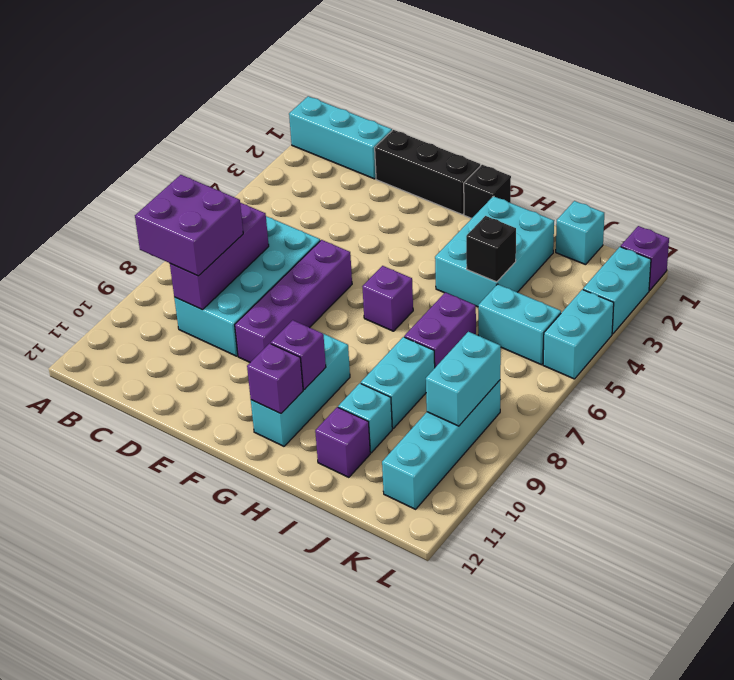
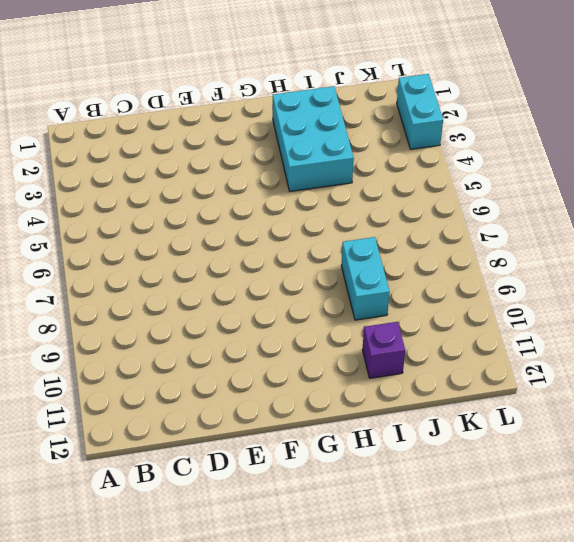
none -> cyan brick A1:C1 level 1
none -> cyan brick C6:D9 level 1
none -> black brick D1:F1 level 1

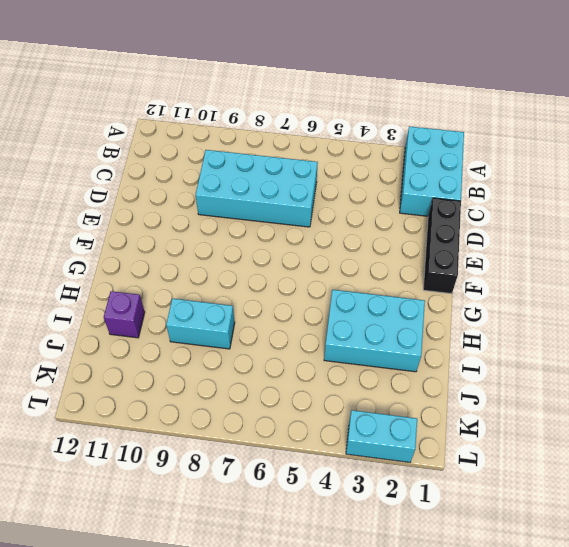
cyan brick A1:C2 level 1 -> cyan brick A1:C1 level 1
none -> purple brick E6:E9 level 1
none -> black brick G1 level 1
none -> purple brick G6 level 1

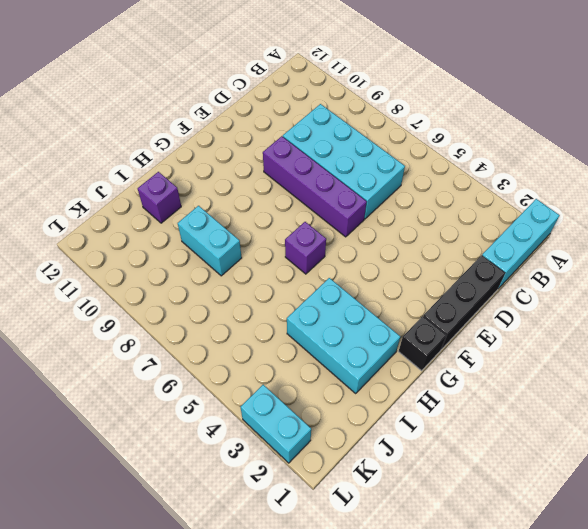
none -> cyan brick G9:G11 level 1
none -> purple brick I6:I7 level 1
none -> cyan brick I10 level 1

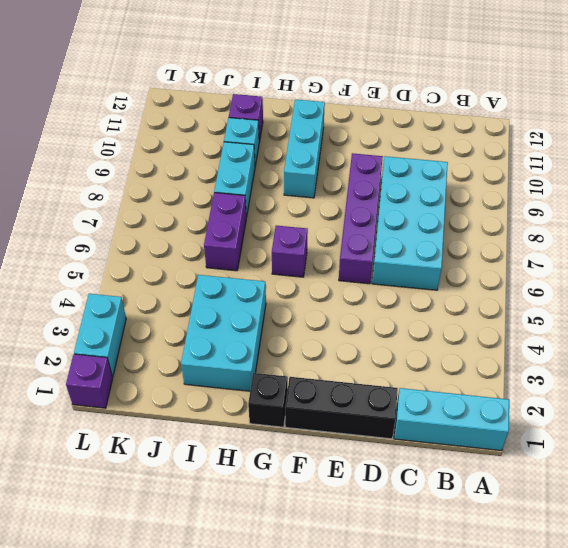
none -> cyan brick J1 level 1
none -> cyan brick J5:K5 level 1
none -> cyan brick K8:K11 level 1

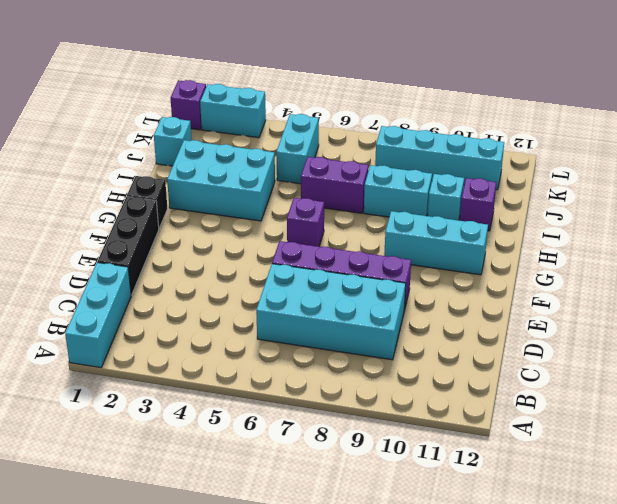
none -> cyan brick L4:L5 level 1
none -> purple brick C7:C9 level 2
none -> purple brick G10 level 2

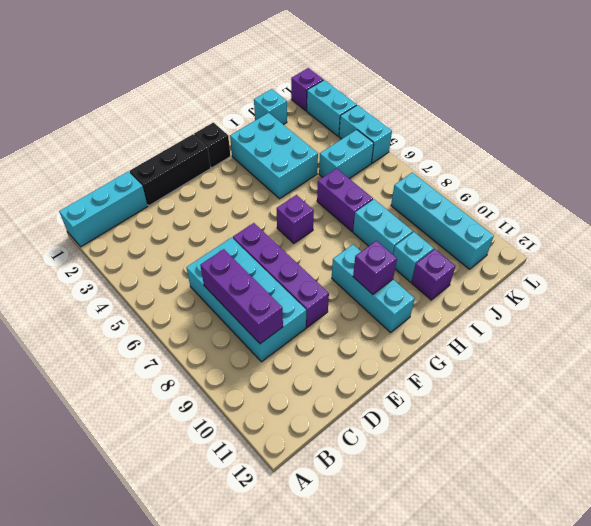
none -> purple brick G11 level 2
none -> black brick I4 level 2
none -> cyan brick K8:K9 level 2

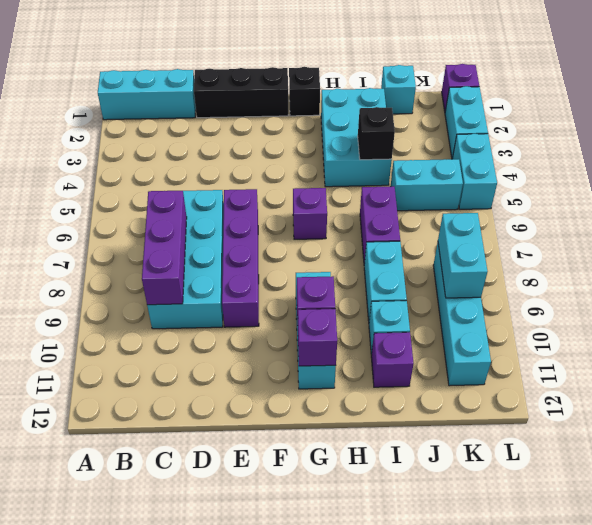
none -> purple brick B8:C9 level 3

